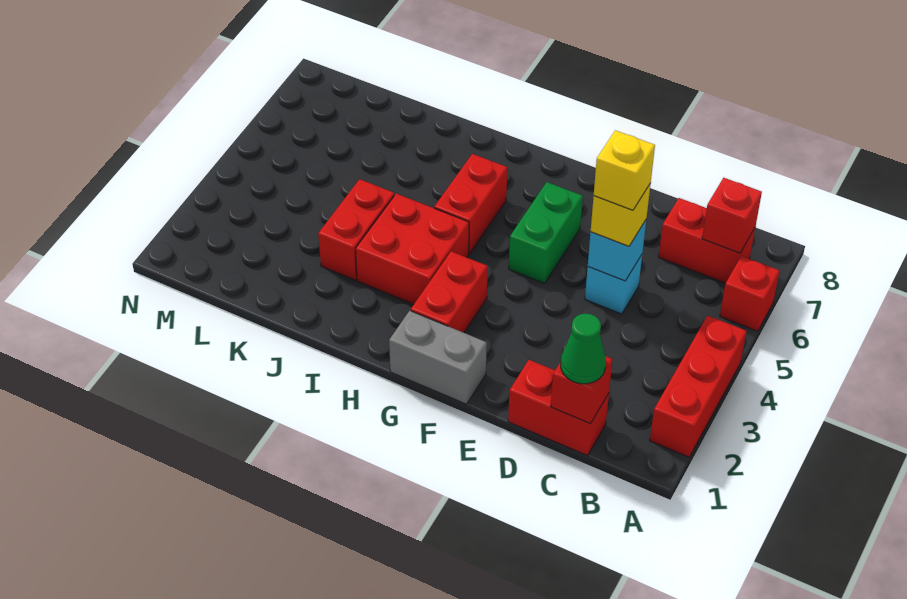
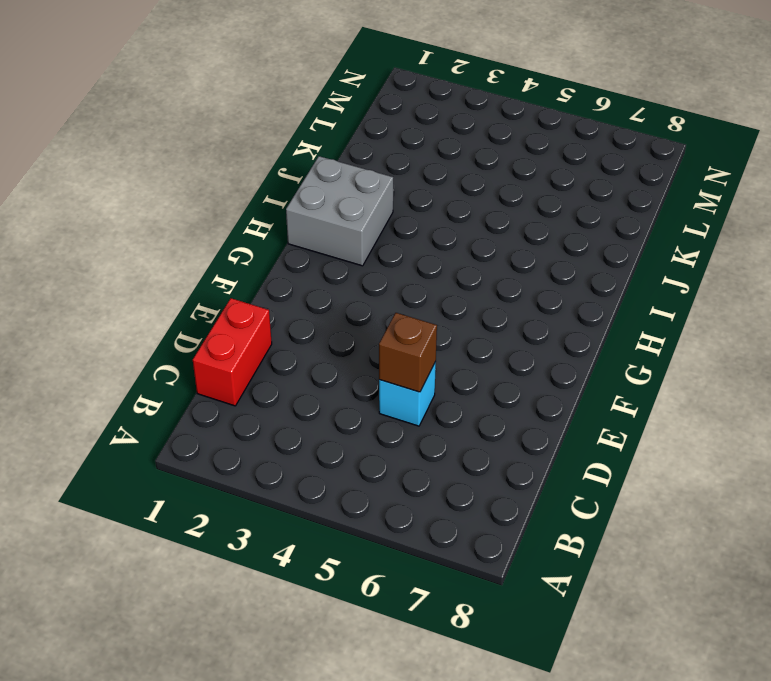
brown brick D5 level 2 -> cyan brick D5 level 2
grey brick H1:I2 level 1 -> none
none -> red brick A2:A4 level 1
none -> red brick A6 level 1
none -> red brick B7:C7 level 1

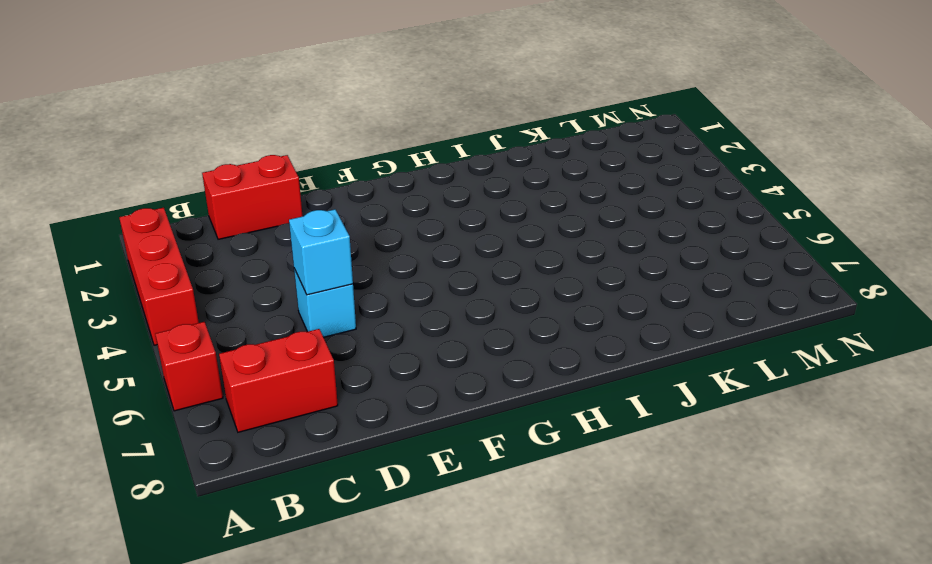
none -> grey brick F1:G1 level 1
none -> green brick F5:F6 level 1
none -> red brick G2:G3 level 1

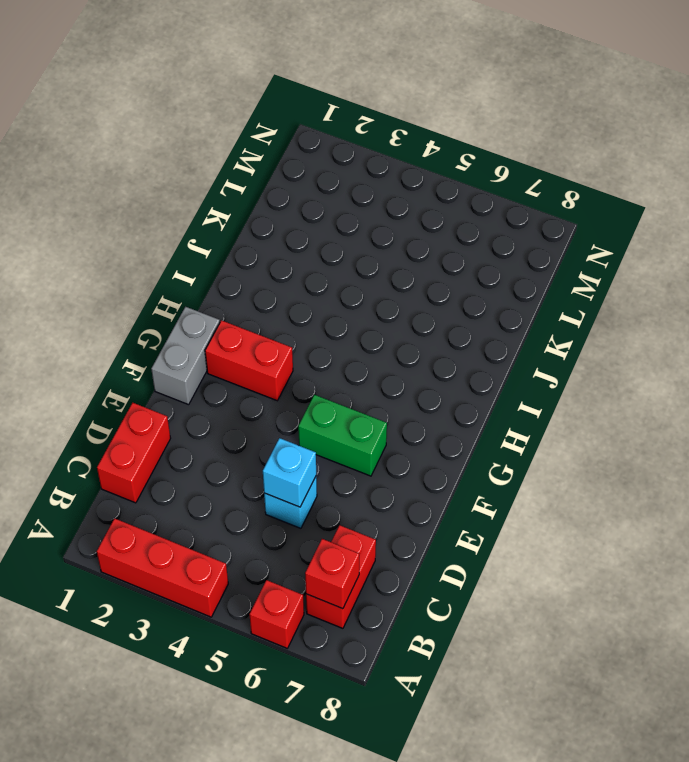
none -> red brick H3:I4 level 1
none -> red brick H5:H6 level 1
none -> red brick J3:J4 level 1

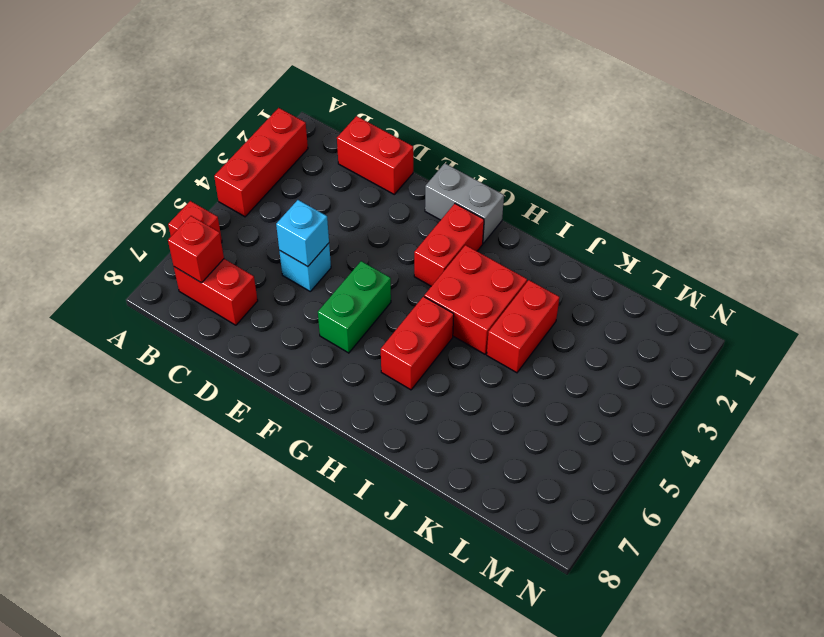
none -> red brick C1 level 2
none -> green cone C1 level 3
none -> yellow brick D5 level 3

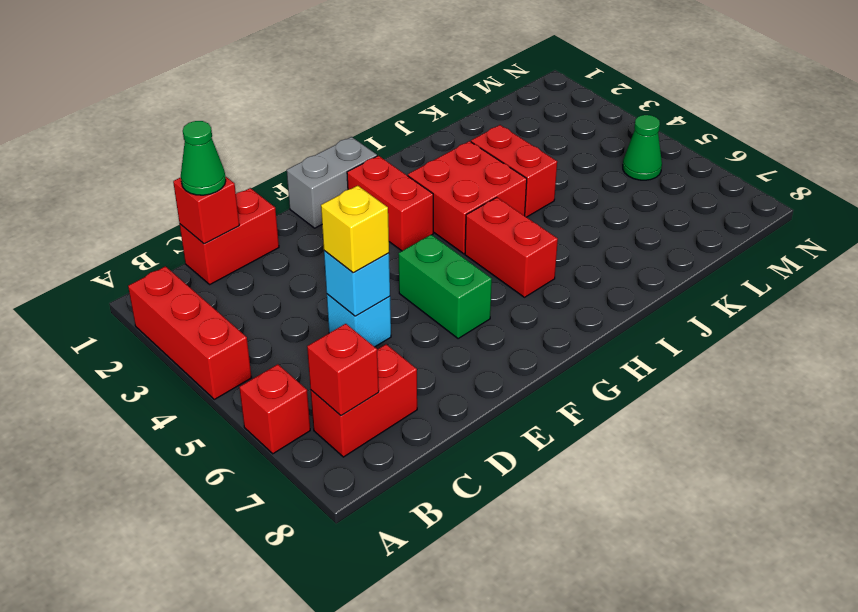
green cone M5 level 1 -> none
none -> yellow brick D5 level 4

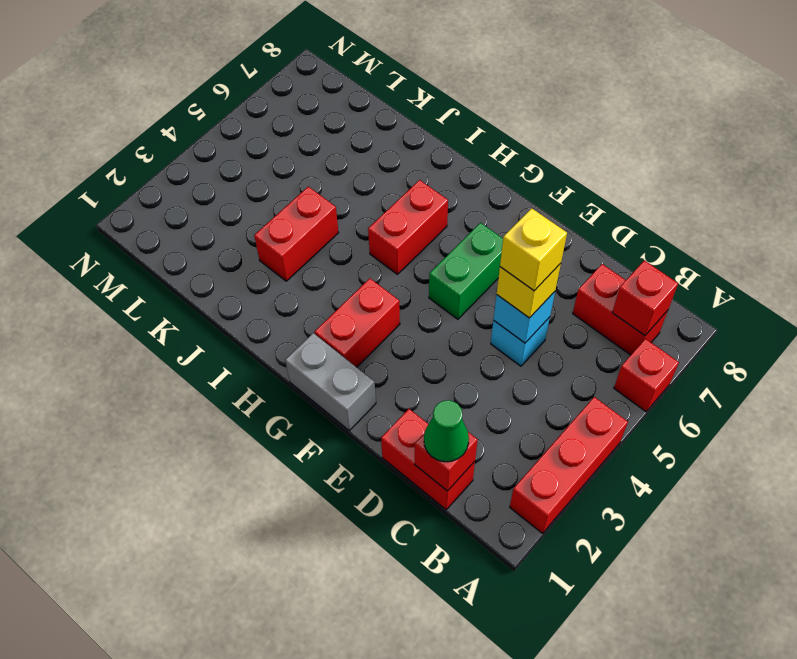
none -> red brick H3:I4 level 1

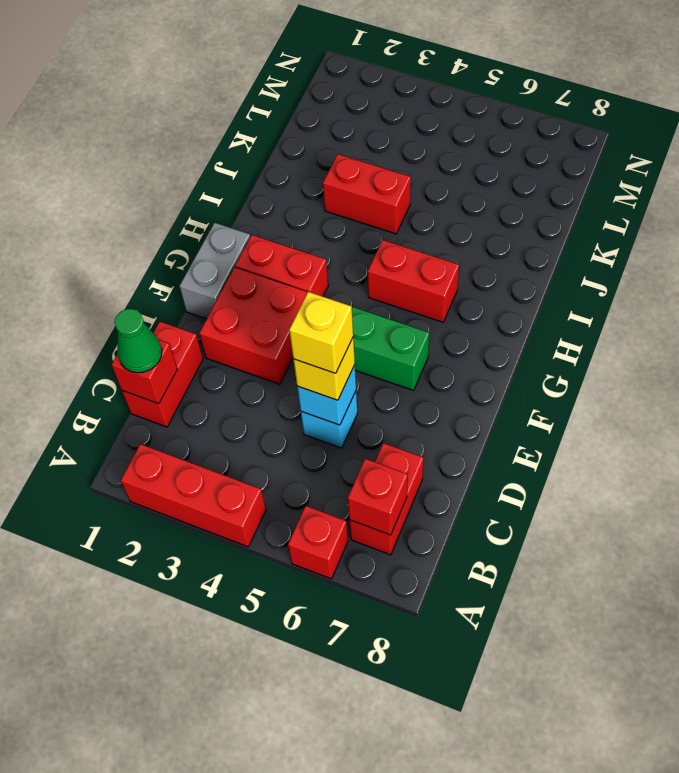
red brick E2:F3 level 1 -> red brick H3:I4 level 1

